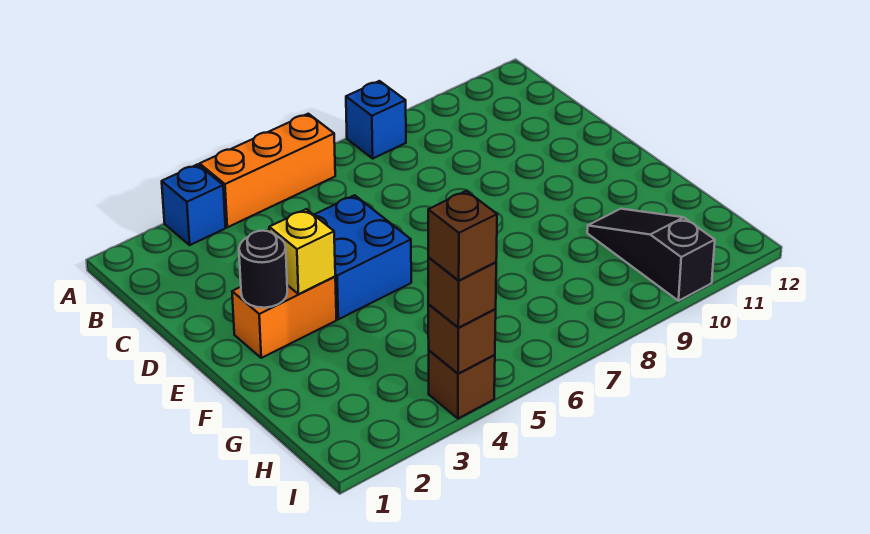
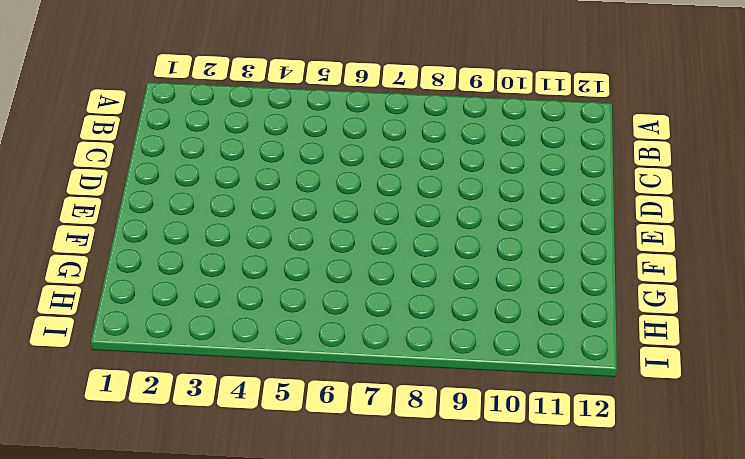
none -> blue brick A3 level 1
none -> orange brick A4:A6 level 1
none -> blue brick A8 level 1

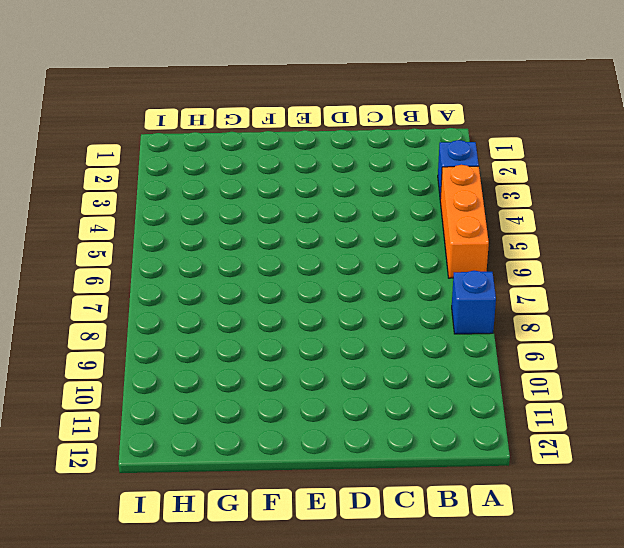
none -> blue brick D4:E5 level 1
none -> orange brick E2:E3 level 1
none -> black slope G10:I10 level 1 top I

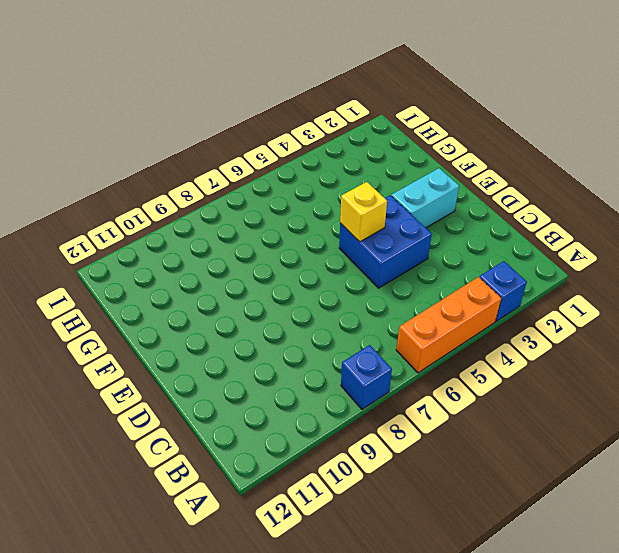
cyan brick E2:E3 level 1 -> orange brick E2:E3 level 1
yellow brick E5 level 2 -> yellow brick E3 level 2
none -> black slope G10:I10 level 1 top I
none -> brown brick I4 level 1
none -> black round brick E2 level 2

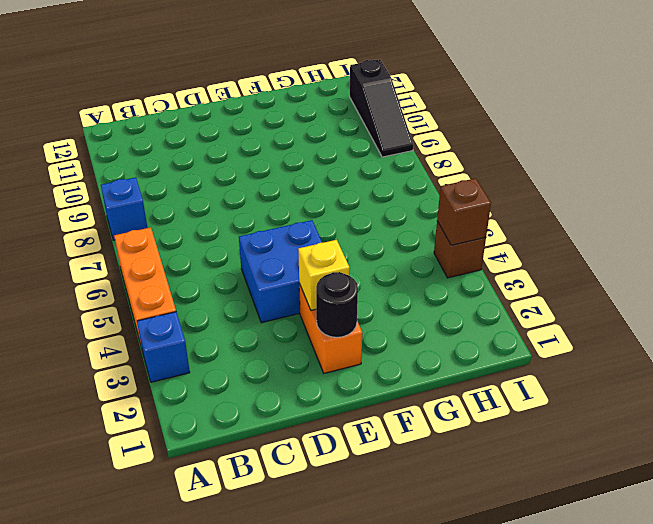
black slope I9:I11 level 1 top 11 -> black slope G10:I10 level 1 top I
none -> brown brick I4 level 3
none -> brown brick I4 level 4

